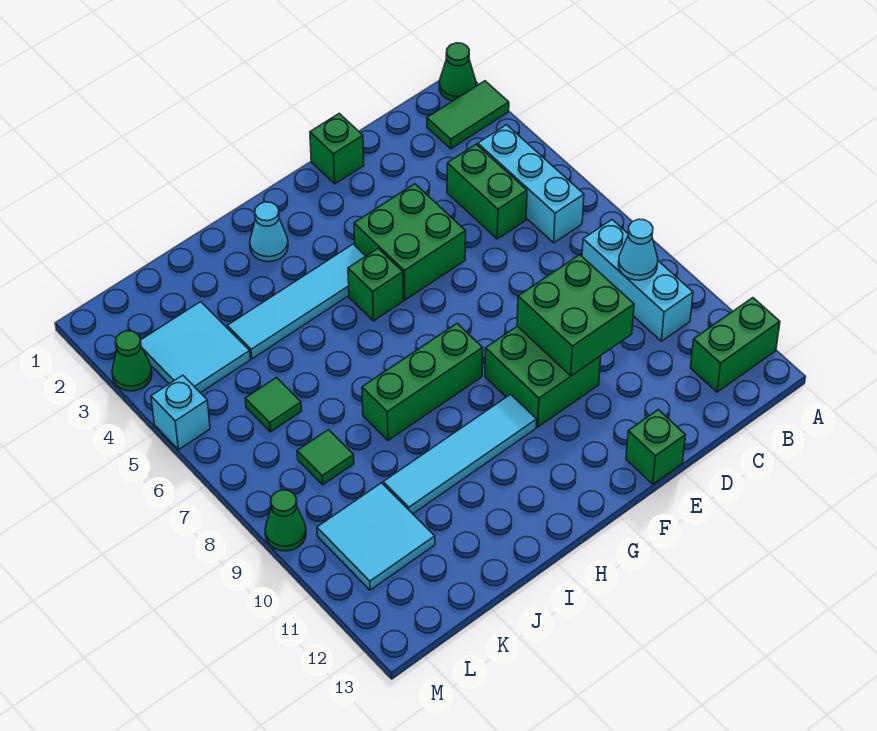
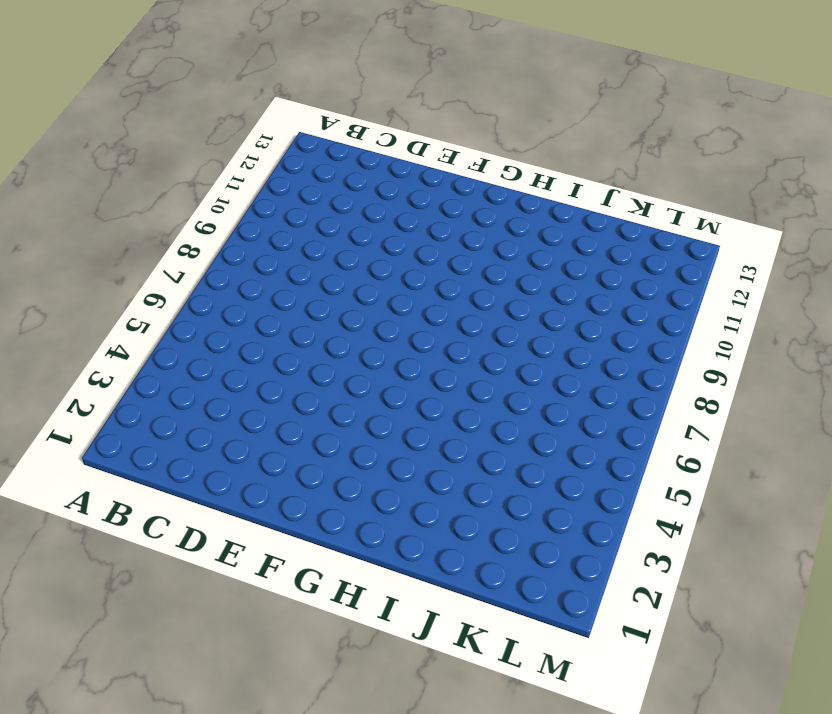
none -> green cone A1 level 1
none -> green tile A2:B2 level 1
none -> green brick A12:B12 level 1

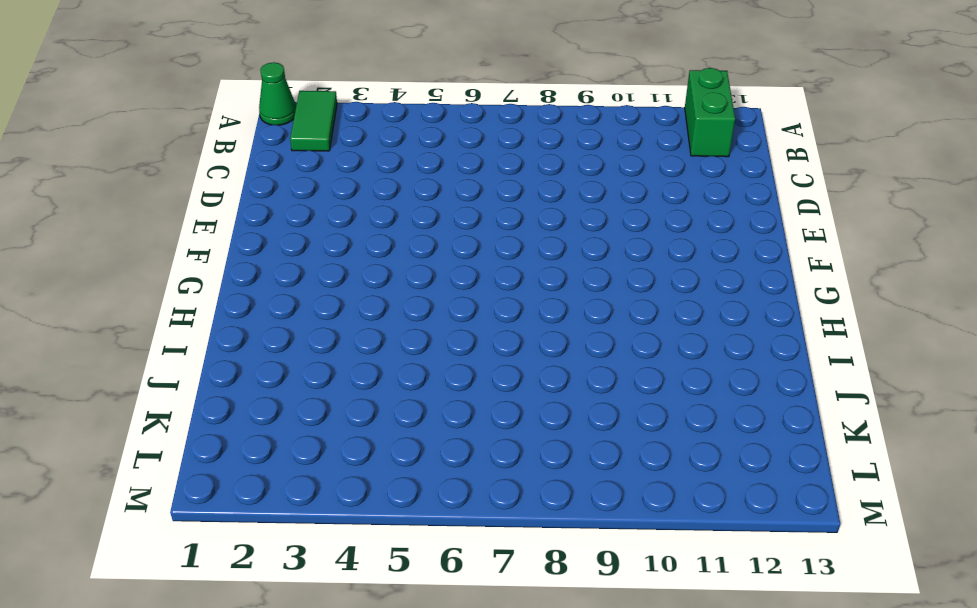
none -> cyan brick B4:B6 level 1
none -> cyan brick B8:B10 level 1
none -> green brick C4:C5 level 1

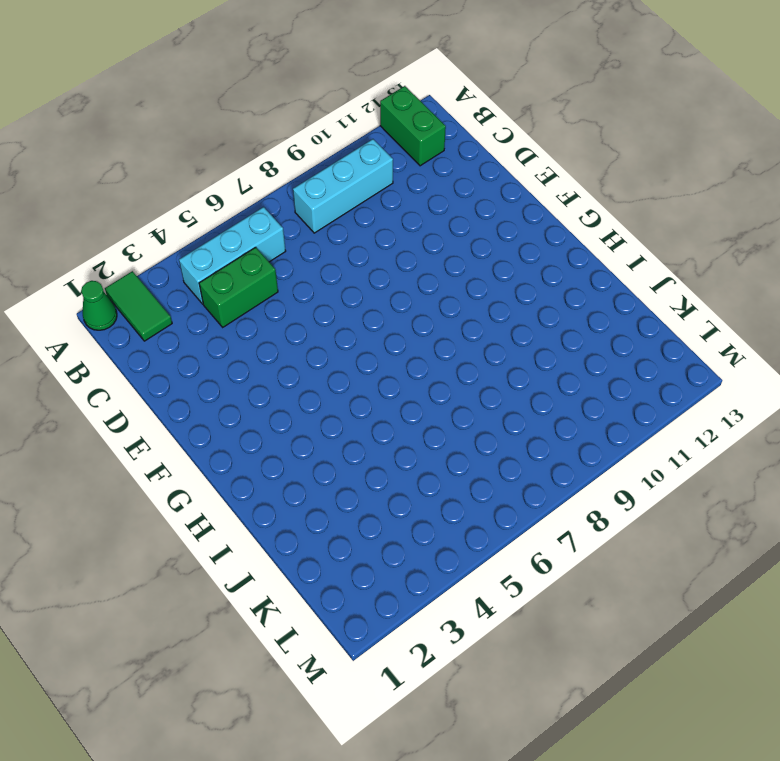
none -> green brick E1 level 1
none -> green brick E4:F5 level 1
none -> green brick E9:F10 level 1

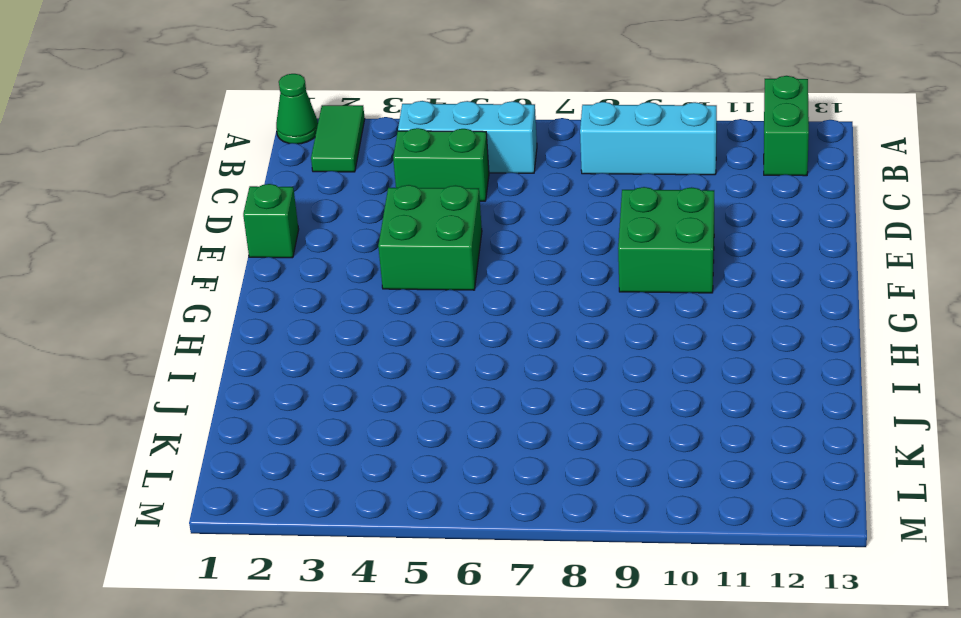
none -> green brick E13 level 1
none -> cyan tile G4:J4 level 1
none -> green brick G5 level 1

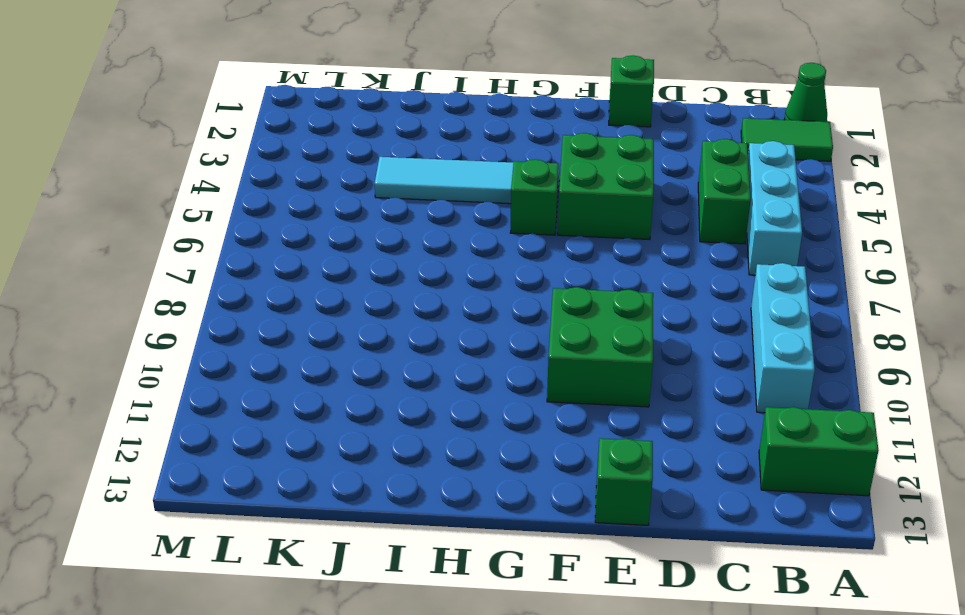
none -> green brick G8:I8 level 1
none -> cyan tile G10:J10 level 1
none -> cyan cone H2 level 1

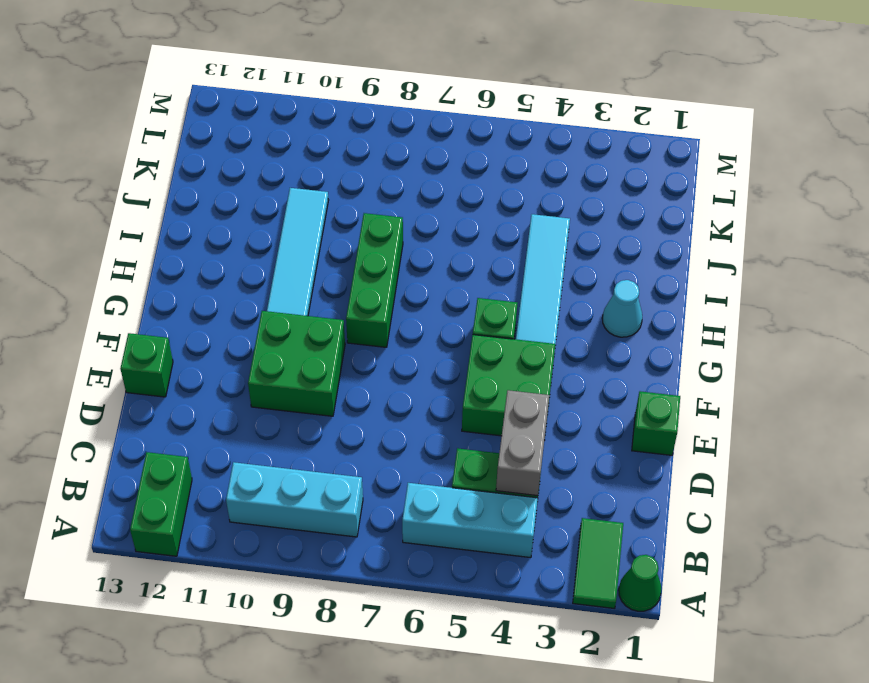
grey brick C4:D4 level 2 -> none
none -> cyan tile K3:L4 level 1
none -> green tile K6 level 1
none -> green tile K8 level 1

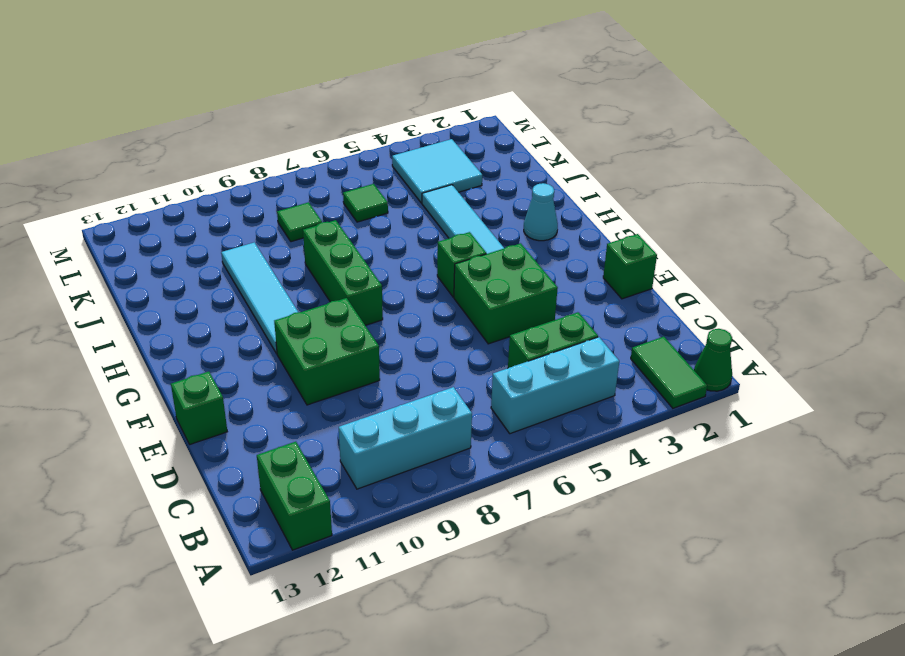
none -> cyan tile K10:L11 level 1
none -> green cone M3 level 1
none -> cyan brick M5 level 1

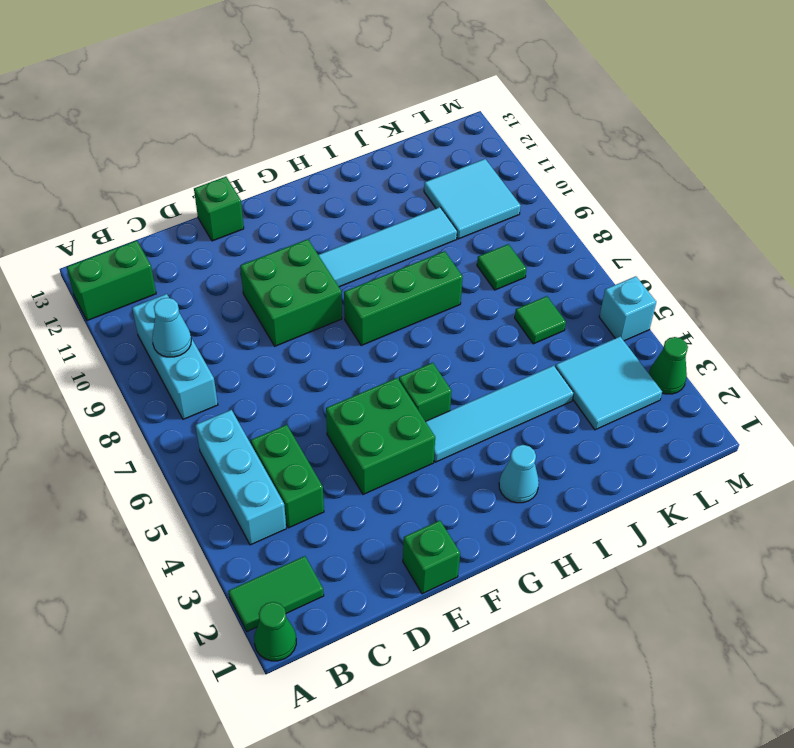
none -> green cone M9 level 1
none -> green brick D9:E10 level 2

